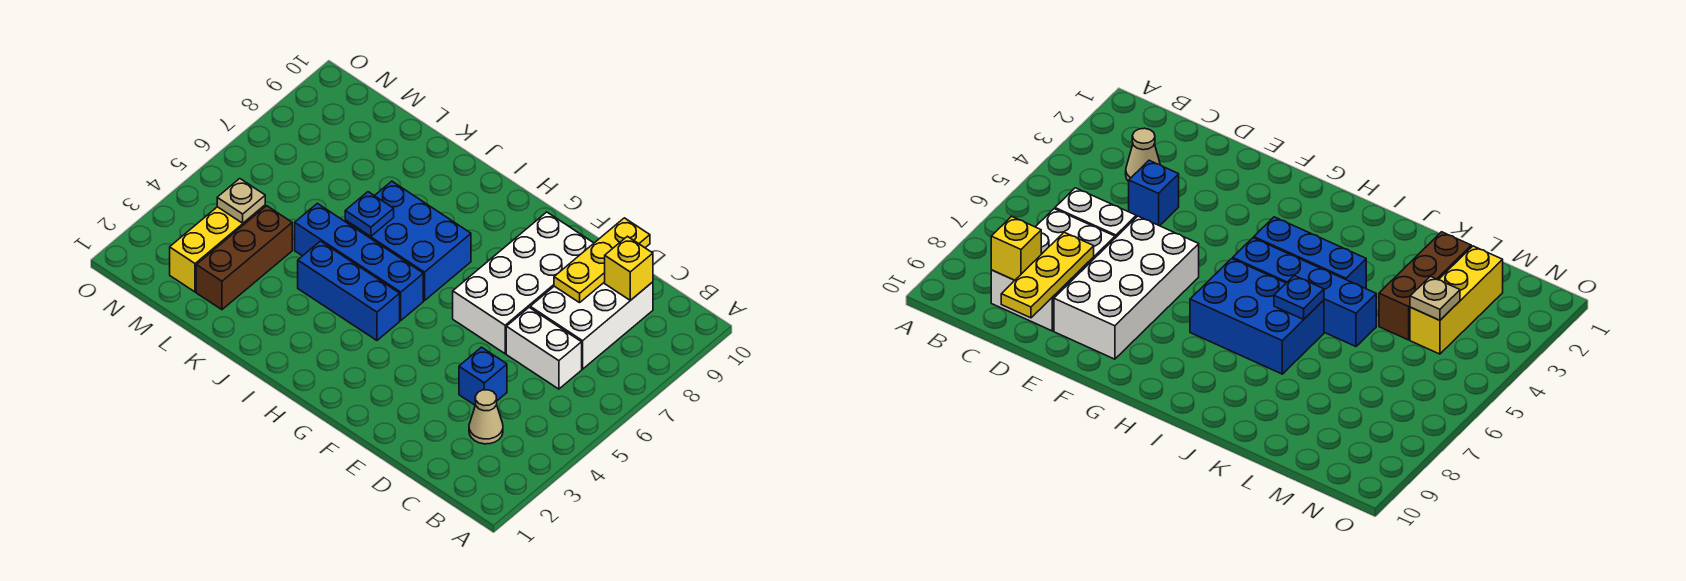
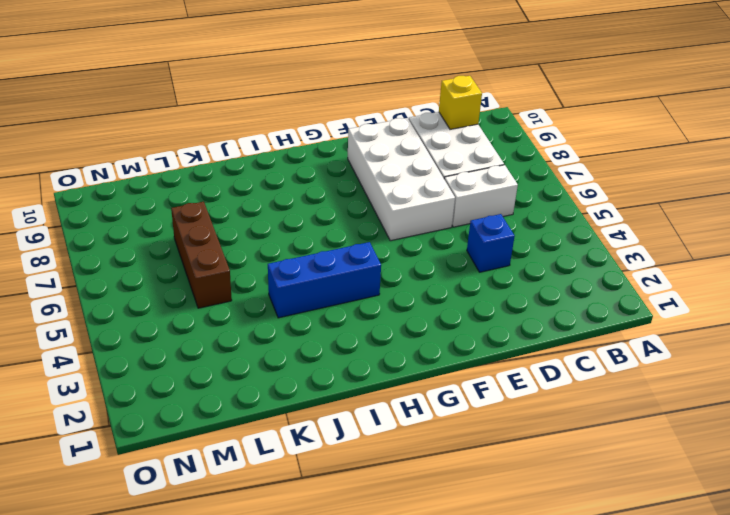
brown brick L5:L7 level 1 -> brown brick L2:L4 level 1
none -> tan cone C3 level 1
none -> blue brick H5:K5 level 1
none -> blue brick H6:J7 level 1

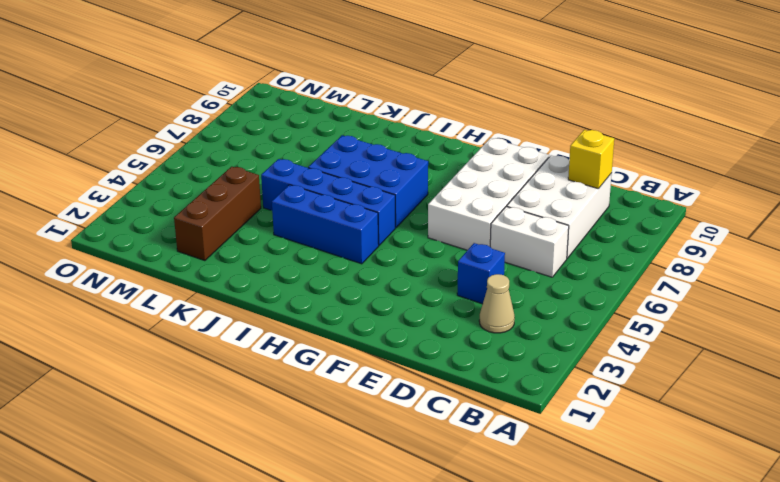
none -> yellow brick M2:M4 level 1
none -> yellow plate D8:D10 level 2
none -> blue plate J6 level 2

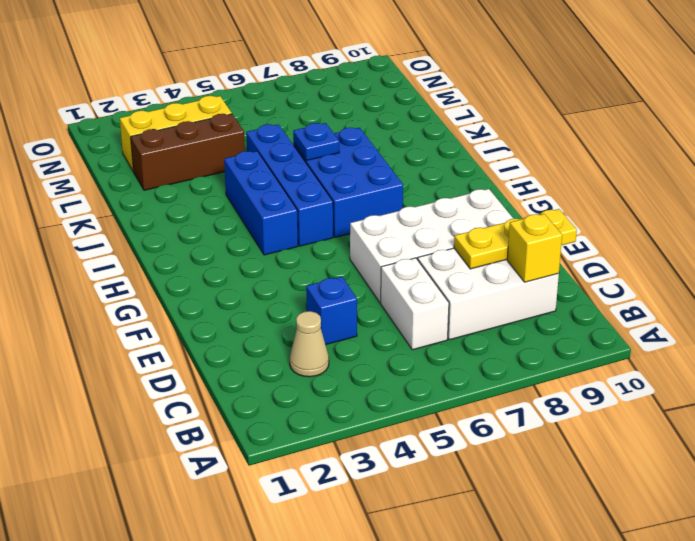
none -> tan plate M4 level 2

